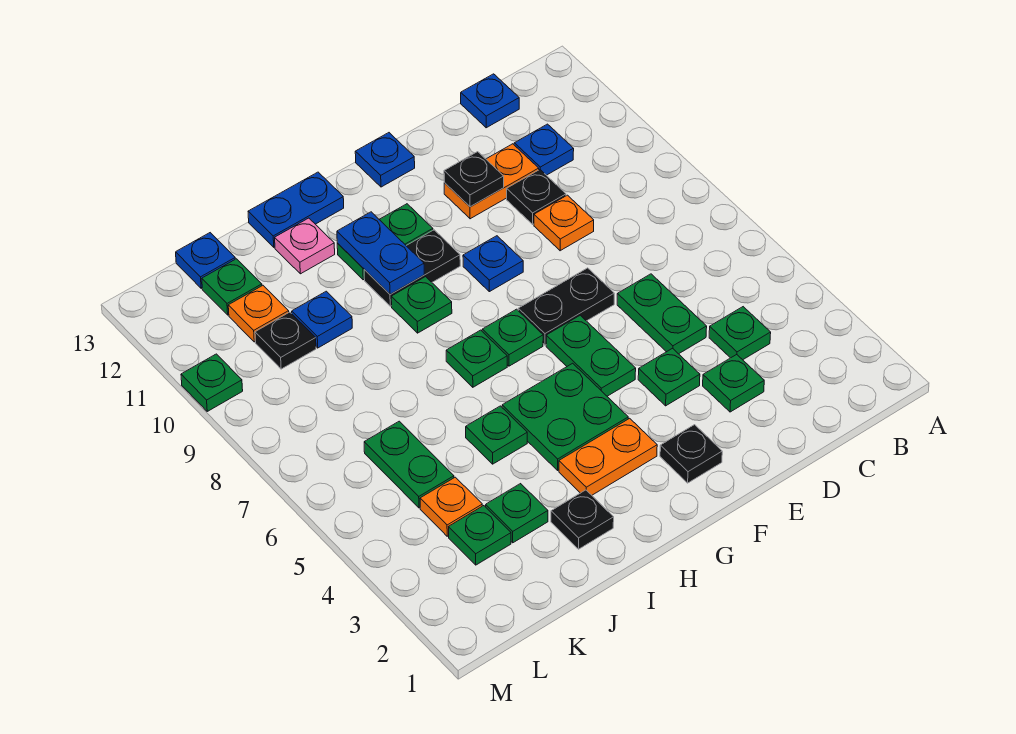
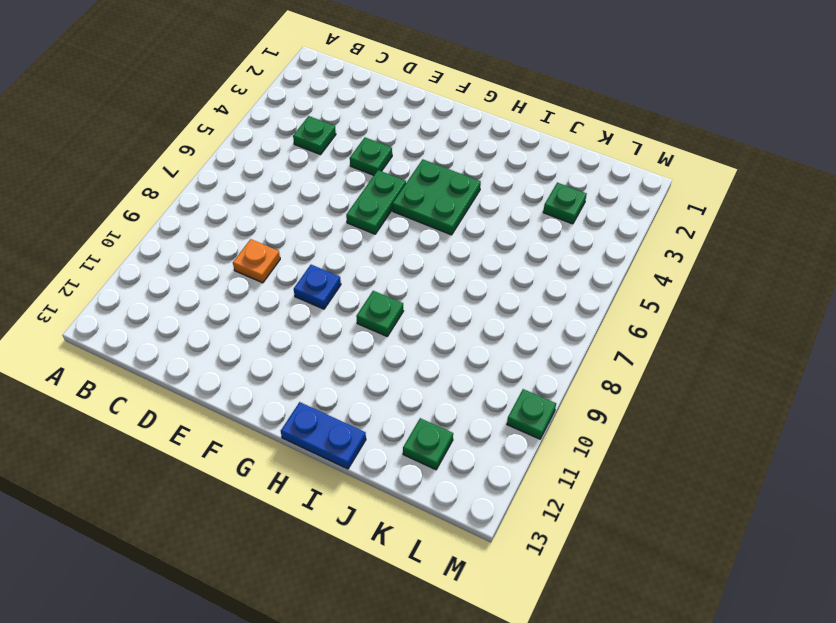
none -> blue plate C11 level 1
none -> blue plate C13 level 1
none -> green plate D3 level 1
none -> green plate D5:D6 level 1

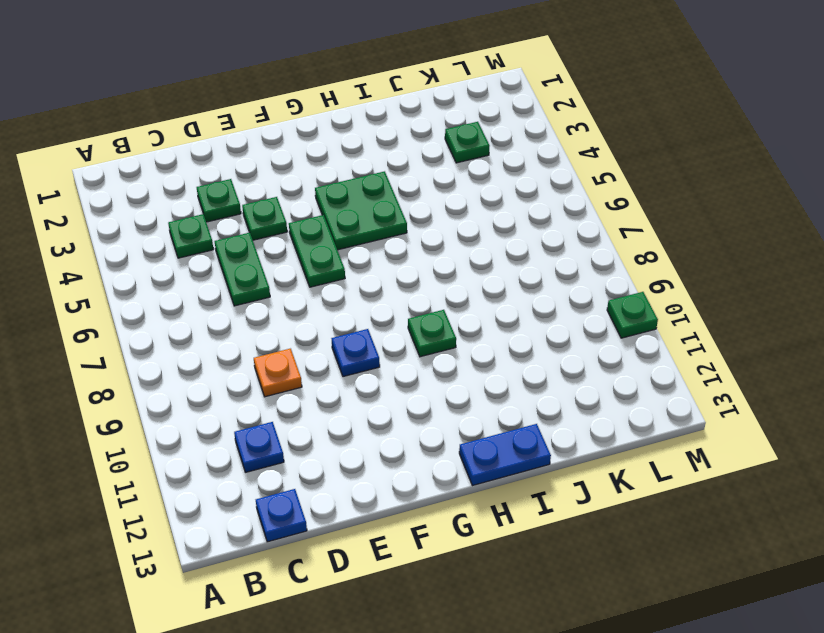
none -> black plate D10 level 1
none -> orange plate D11:E11 level 1
none -> black plate E7:F7 level 1
none -> black plate F2 level 1

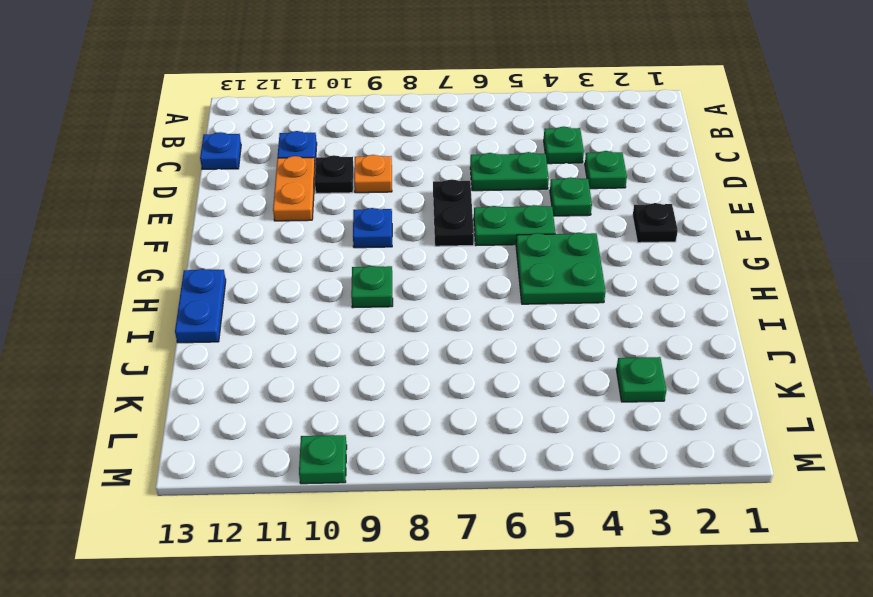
none -> blue plate F13 level 1
none -> orange plate G3:H3 level 1
none -> green plate G7 level 1
none -> black plate G10:H10 level 1

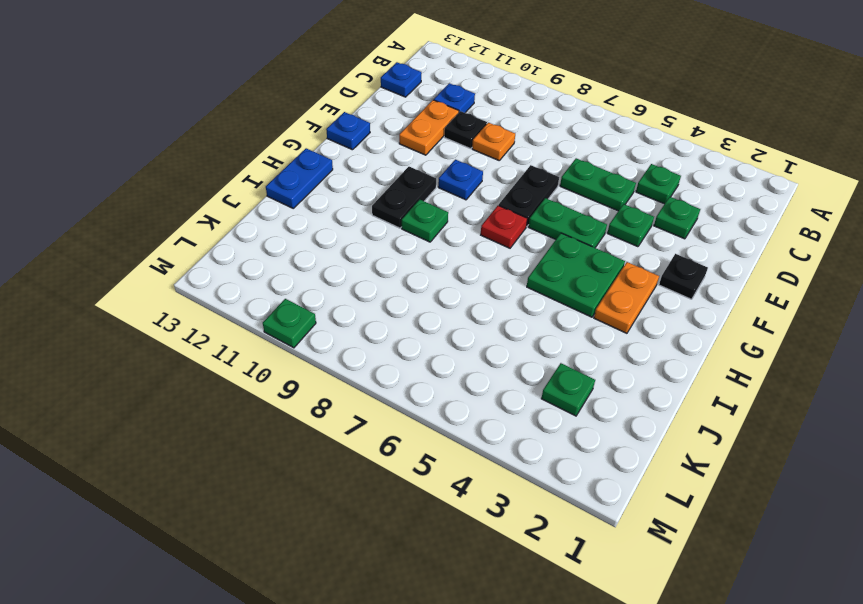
red plate G7 level 1 -> green plate G7 level 1
none -> green plate G11:H11 level 1
none -> green plate H7 level 1
none -> black plate I2 level 1
none -> green plate I5 level 1

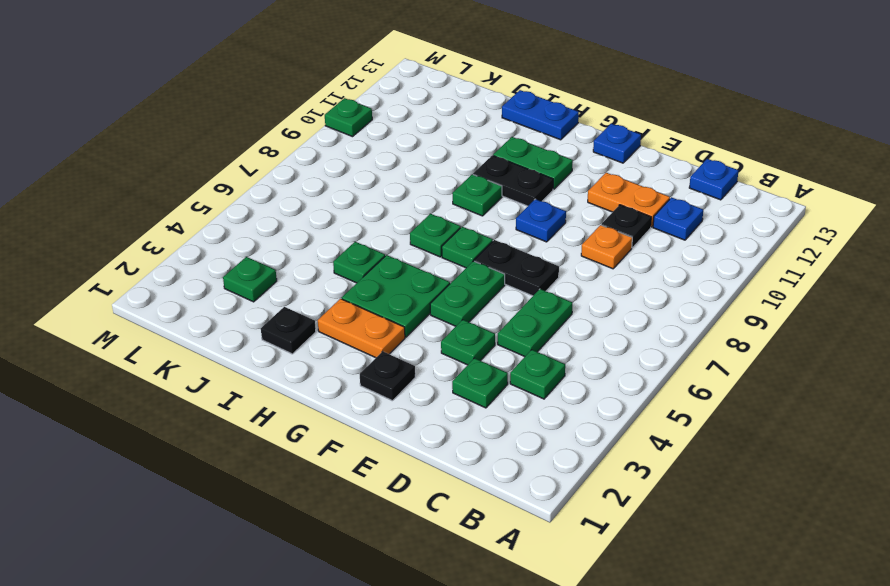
none -> pink plate I12 level 1
none -> green plate J3 level 1
none -> blue plate J10 level 1
none -> orange plate K4 level 1

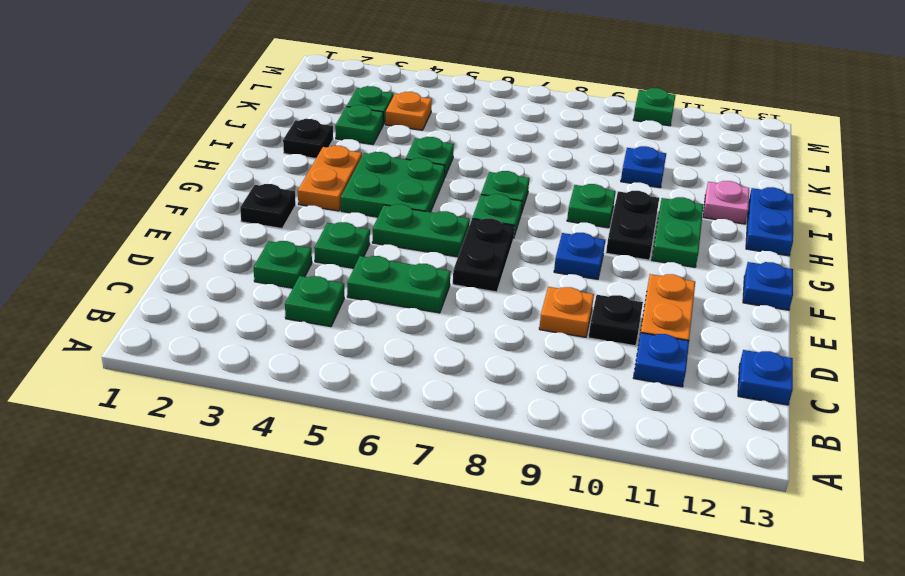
none -> green plate K5:K6 level 1
none -> black plate K10 level 1
none -> orange plate K11 level 1
none -> green plate K12 level 1

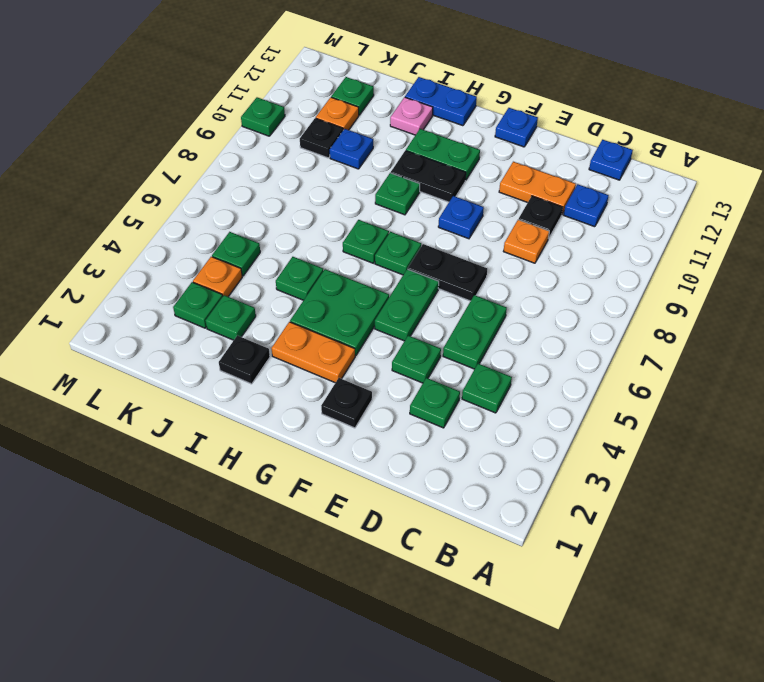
green plate K5 level 1 -> green plate K5:K6 level 1
none -> blue plate K13 level 1
none -> black plate E11 level 2
none -> blue plate H10:H11 level 2

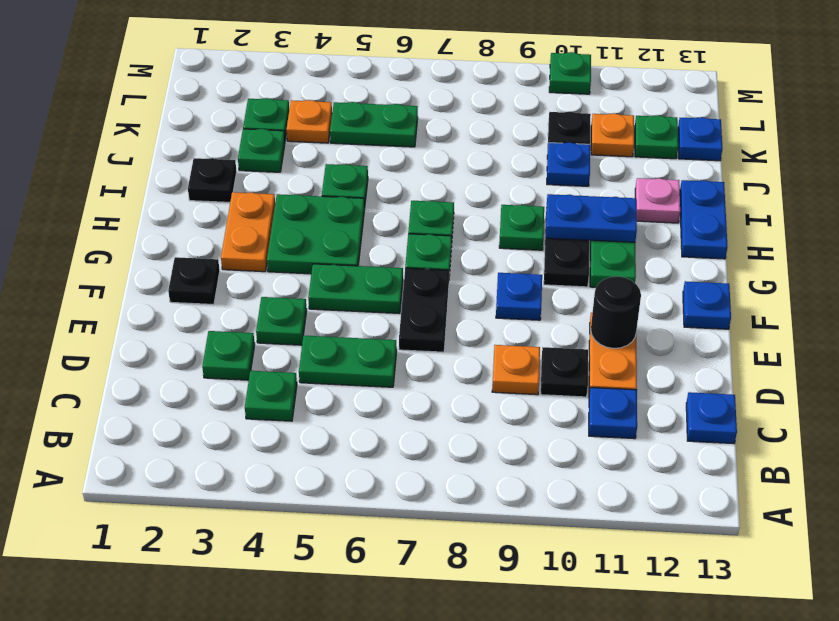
black round brick E11 level 2 -> black plate E11 level 2

